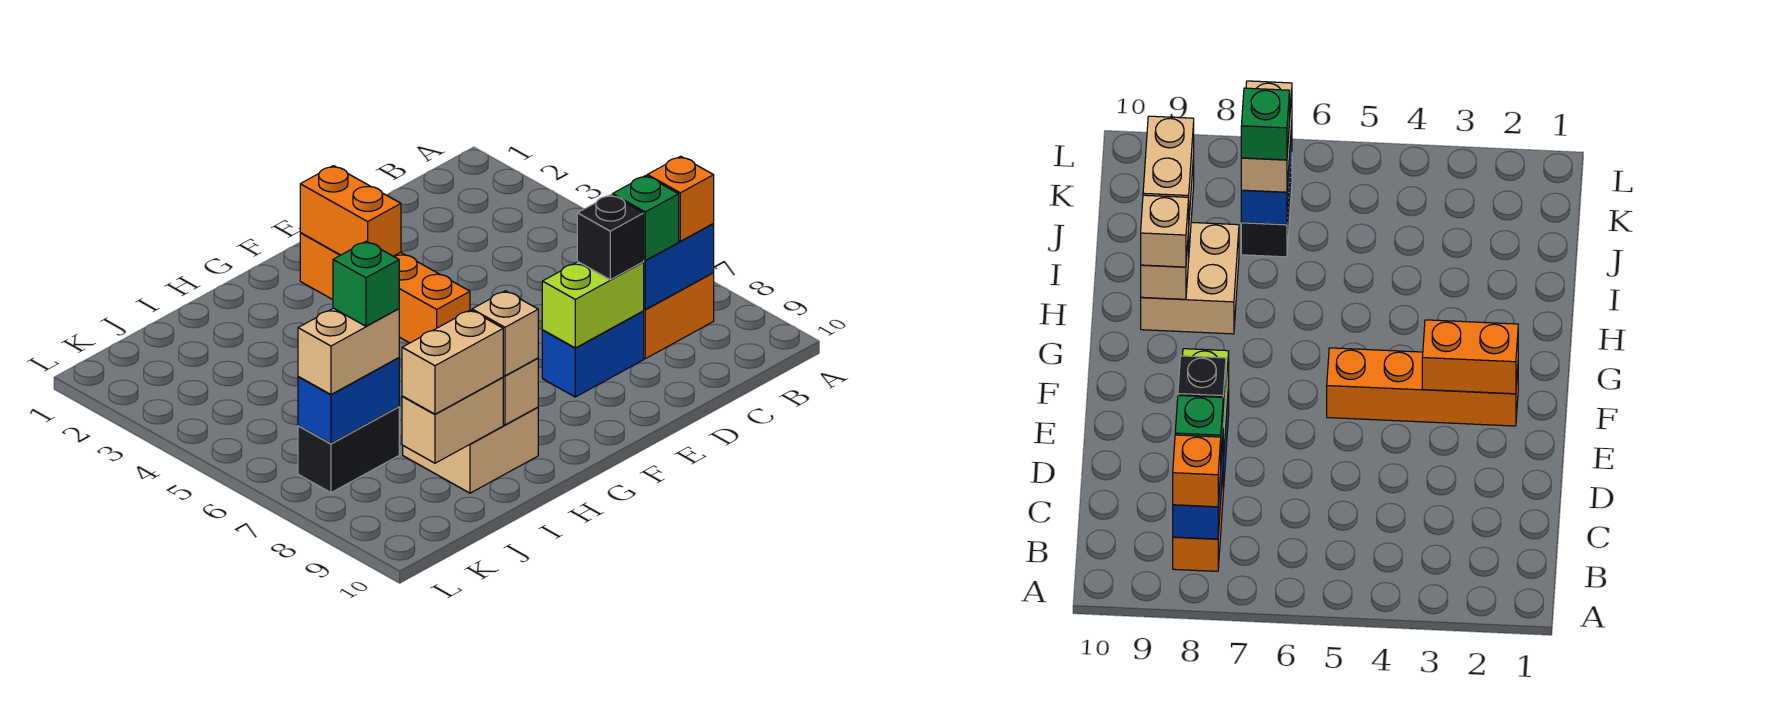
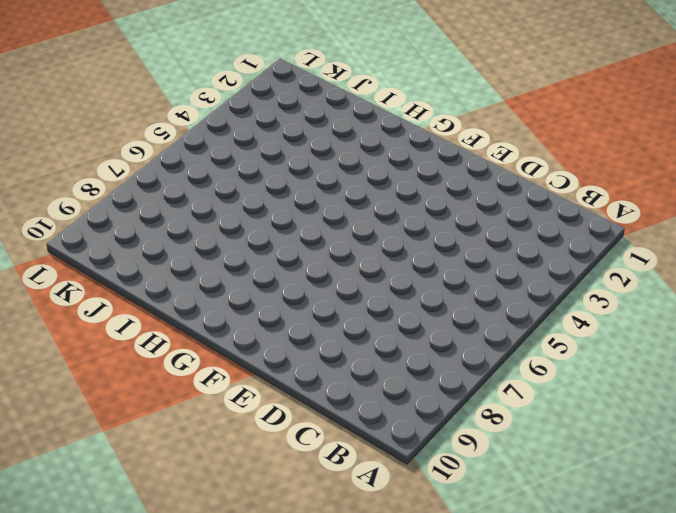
none -> orange brick B8:C8 level 1
none -> blue brick D8:E8 level 1
none -> orange brick F2:F5 level 1

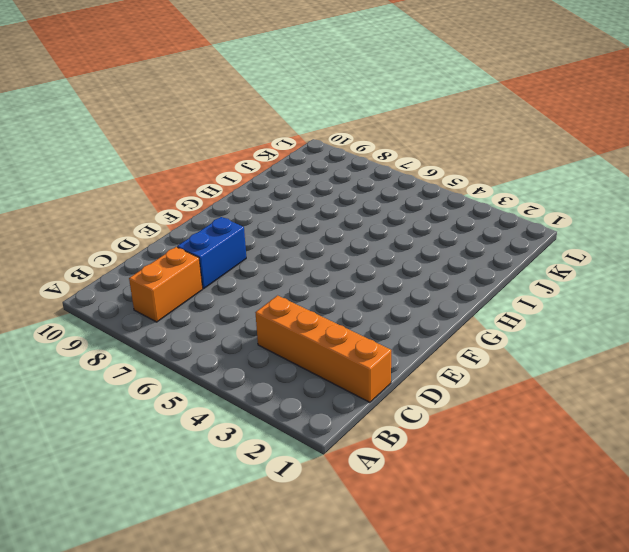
orange brick C1:C4 level 1 -> orange brick F2:F5 level 1
none -> tan brick H8:I9 level 1
none -> black brick J7:K7 level 1
none -> blue brick B8:C8 level 2

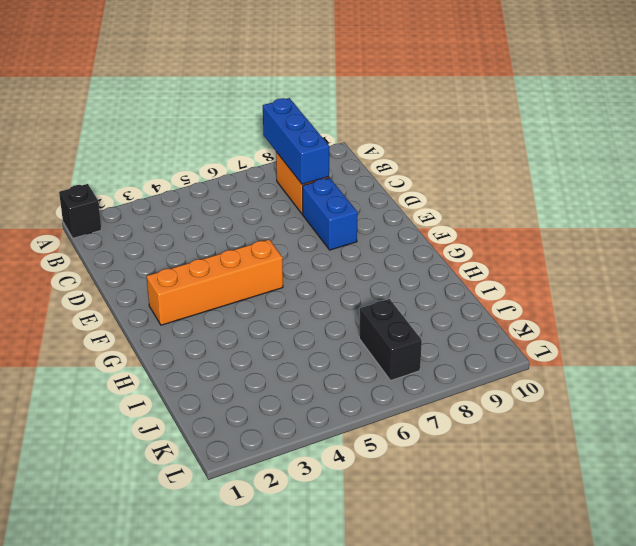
black brick A1 level 1 -> black brick D8 level 3
blue brick A8:C8 level 2 -> blue brick B8:C8 level 2
none -> tan brick H8:I9 level 1
none -> lime brick D8:E8 level 2
none -> orange brick F2:F3 level 2

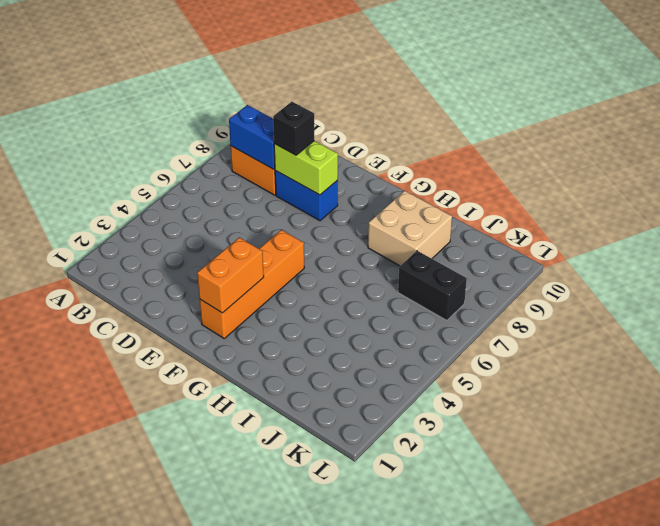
none -> tan brick H9 level 2
none -> tan brick I9:J9 level 2
none -> blue brick J7:K7 level 2

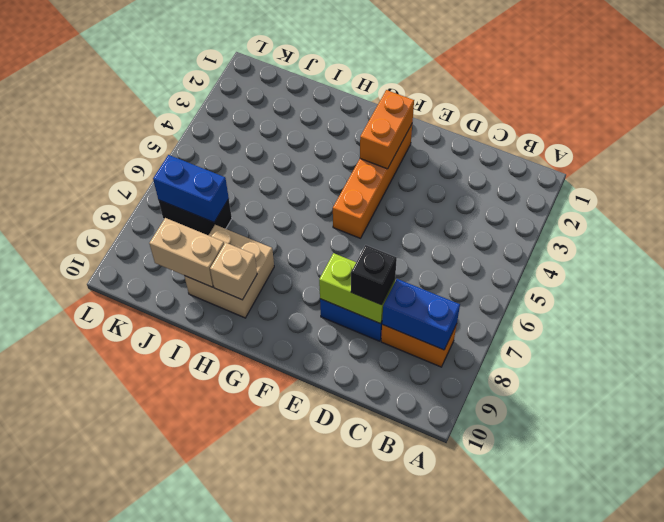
none -> orange brick B8 level 3
none -> green brick C8 level 3
none -> tan brick H9 level 3

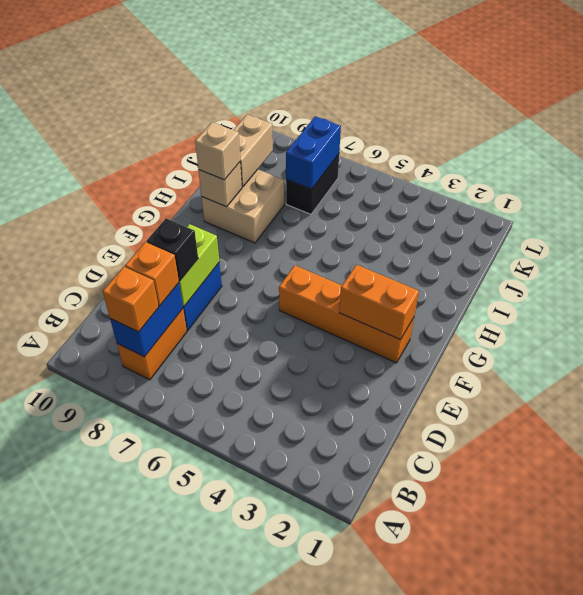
orange brick C8 level 3 -> green brick C8 level 3
none -> tan brick I9:J9 level 3
none -> tan brick J7:K7 level 3
none -> green brick J7 level 4

